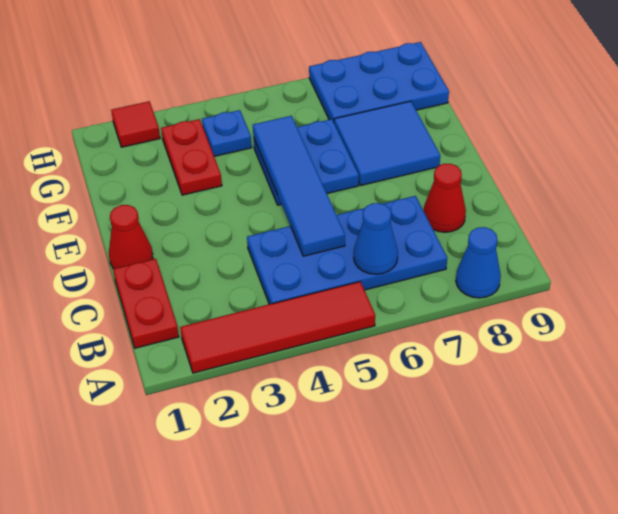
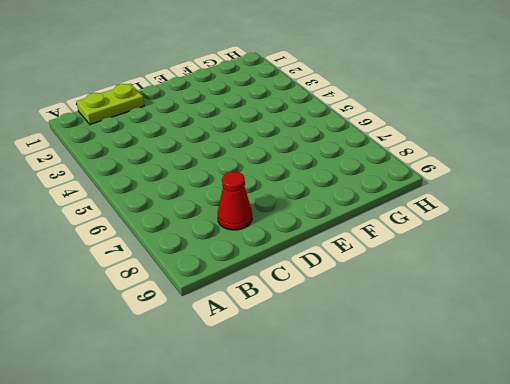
lime plate B1:C1 level 1 -> red plate B1:C1 level 1
none -> red tile A2:A5 level 1
none -> blue cone A8 level 1
none -> blue plate B4:C7 level 1

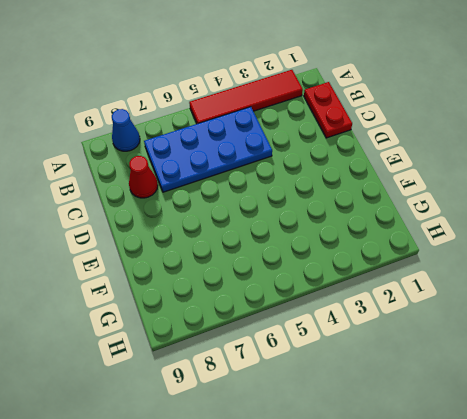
none -> red cone D1 level 1
none -> blue plate E5:F6 level 1
none -> blue tile E7:F8 level 1

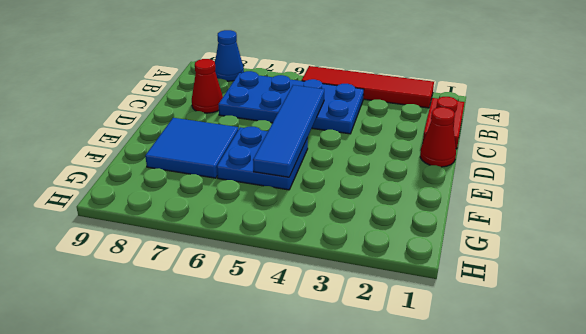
none -> red plate F3:G3 level 1
none -> blue plate G4 level 1
none -> blue plate G7:H9 level 1

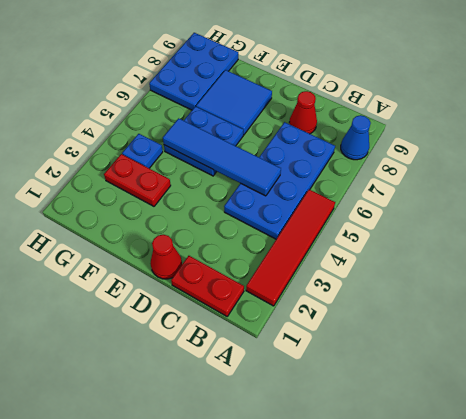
none -> red tile H2 level 1
none -> blue cone B6 level 2

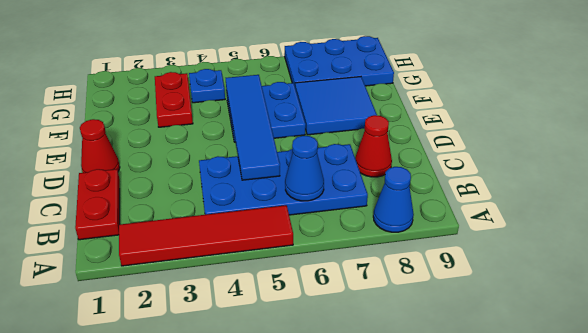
none -> red tile H2 level 1

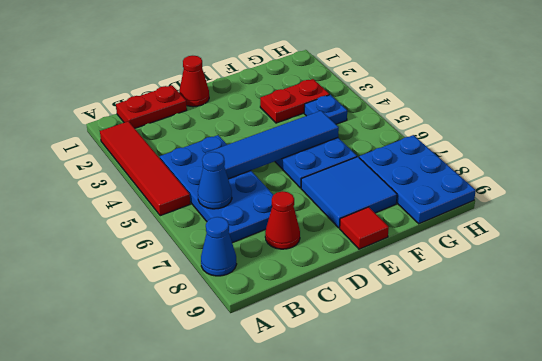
red tile E9 level 1 -> red tile H2 level 1

